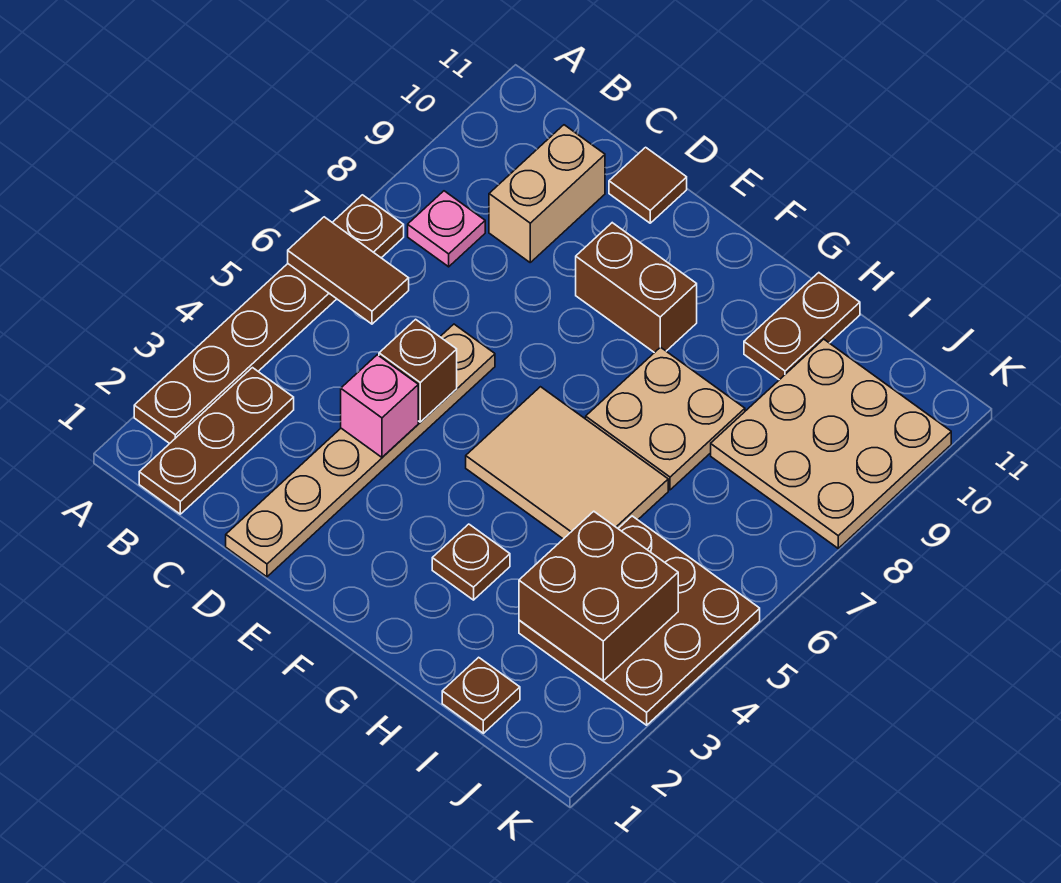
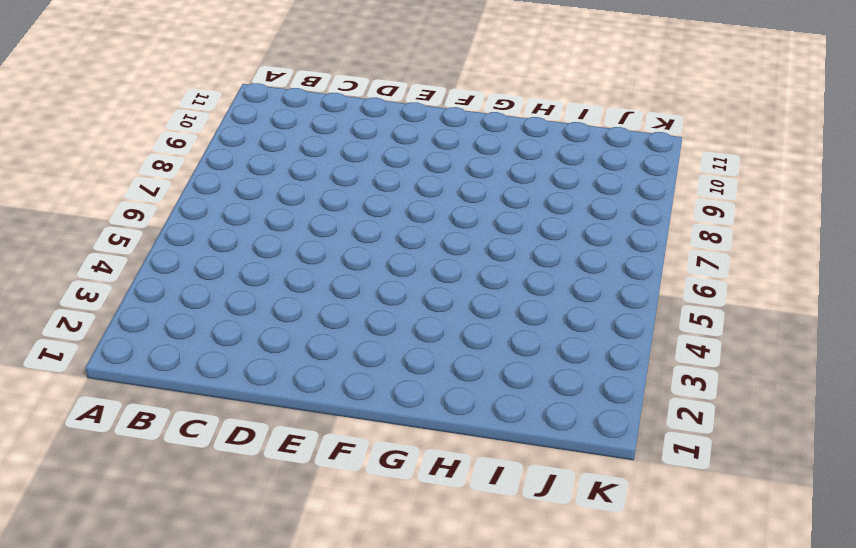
none -> brown plate A2:A7 level 1
none -> brown plate B1:B3 level 1
none -> pink plate B8 level 1

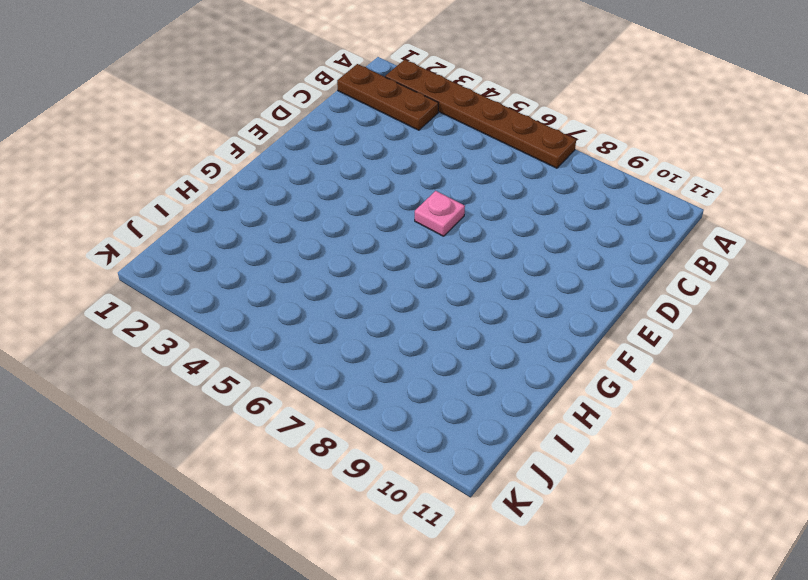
pink plate E6 level 1 -> pink plate B8 level 1
none -> tan brick C9:C10 level 1
none -> tan plate D1:D6 level 1
none -> brown tile D11 level 1

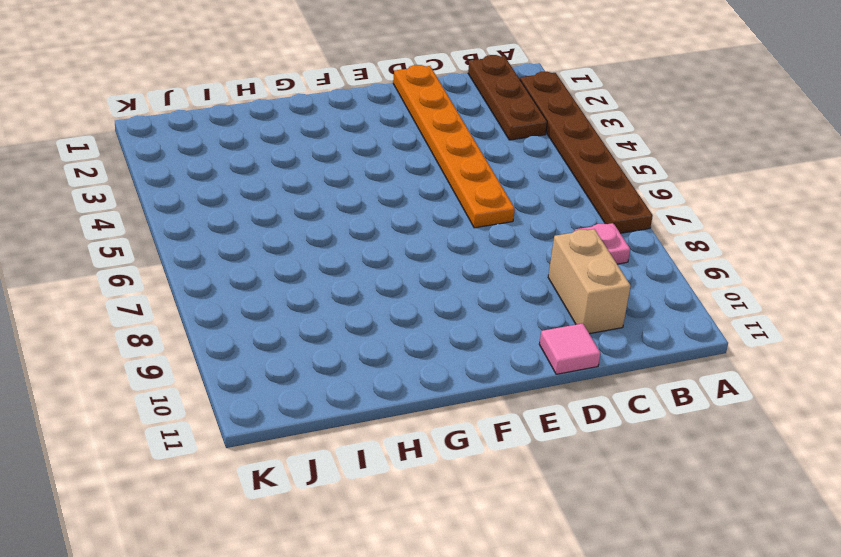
orange plate D1:D6 level 1 -> tan plate D1:D6 level 1
pink tile D11 level 1 -> brown tile D11 level 1
none -> brown brick E9:F9 level 1
none -> tan tile F5:H6 level 1
none -> brown plate G3 level 1

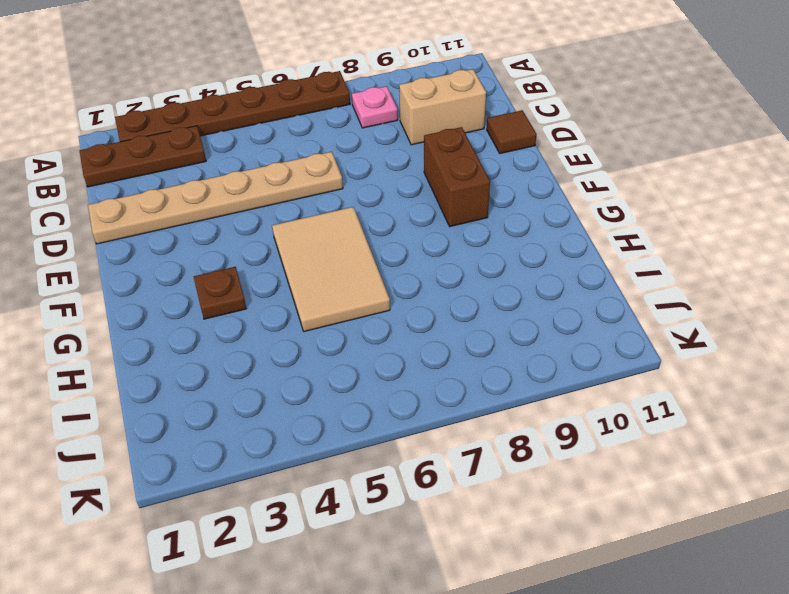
none -> tan plate G7:H8 level 1
none -> brown plate H10:H11 level 1
none -> brown plate I1 level 1

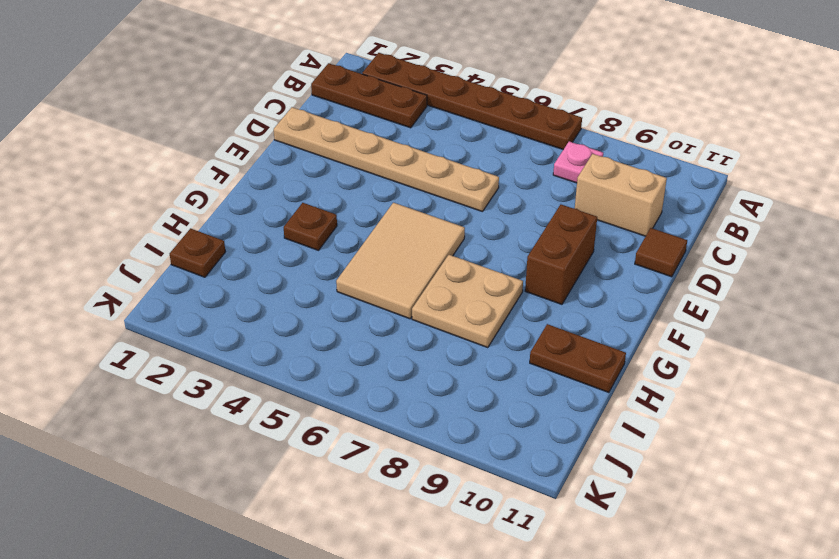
none -> brown plate I3:K5 level 1
none -> tan plate I8:K10 level 1
none -> brown tile A6:B6 level 2

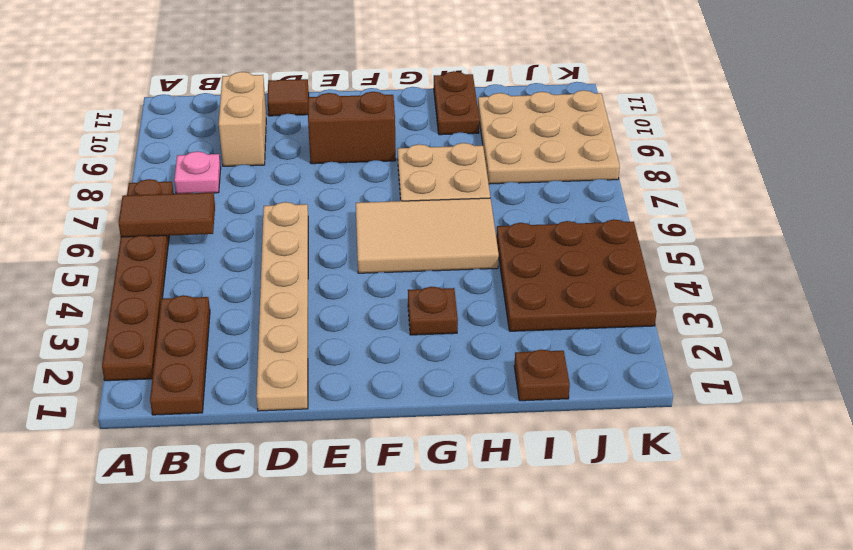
none -> pink brick D4 level 2
none -> brown brick D5 level 2
none -> brown brick I3:J4 level 2

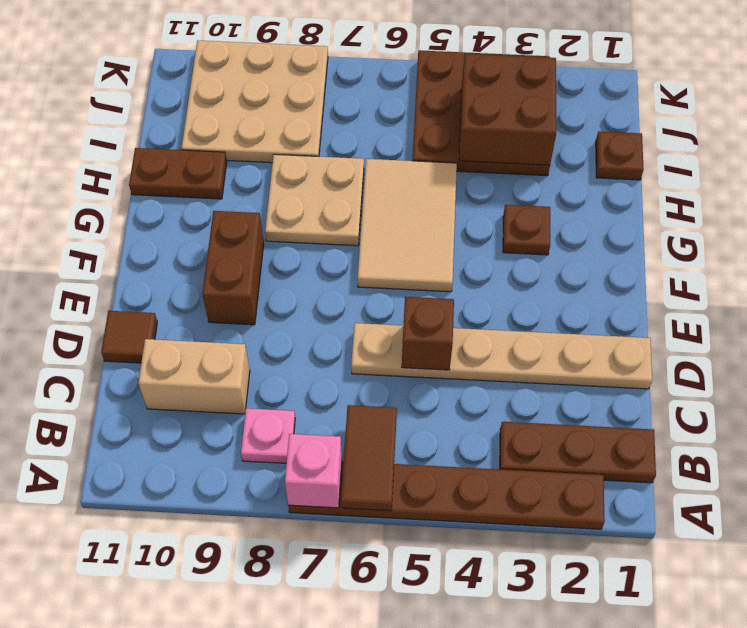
pink brick A7 level 2 -> pink brick D4 level 2

